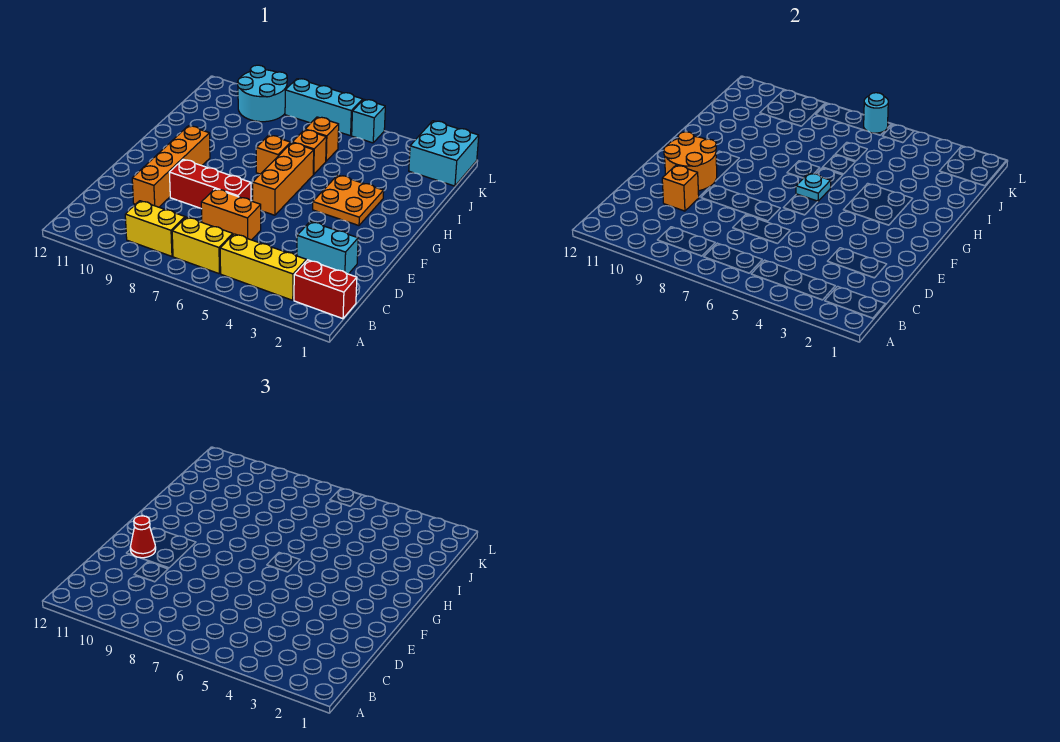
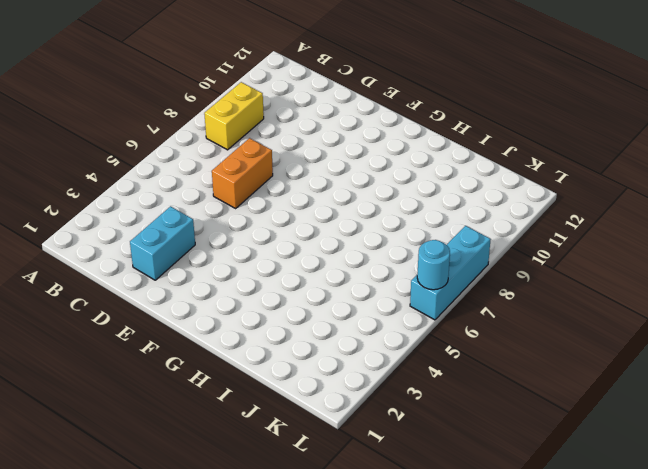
none -> red brick B1:B2 level 1
none -> yellow brick B3:B5 level 1
none -> yellow brick B6:B7 level 1

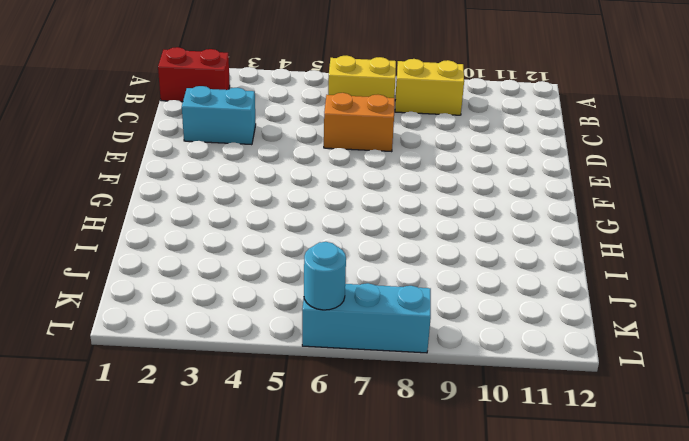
none -> yellow brick B3:B5 level 1
none -> orange brick D10:G10 level 1
none -> red brick E7:E9 level 1

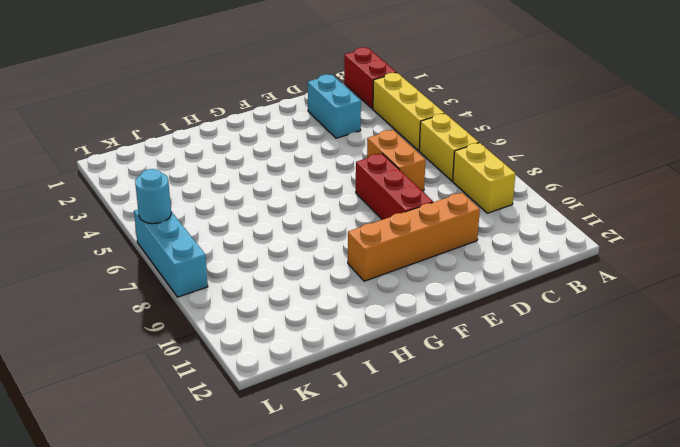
none -> orange brick F6:H6 level 1
none -> orange plate G3:H4 level 1
none -> orange brick H7 level 1

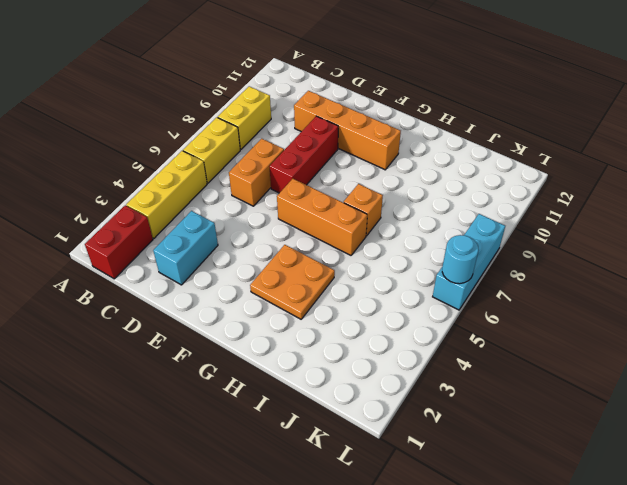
none -> orange brick I6 level 1
none -> orange brick J6 level 1
none -> cyan brick K1:L2 level 1

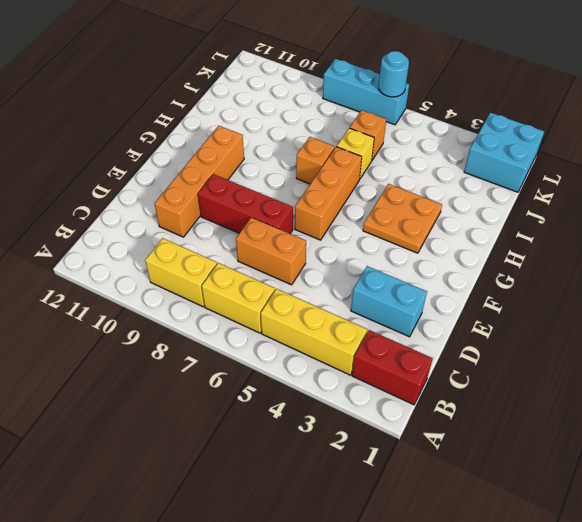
yellow brick I6 level 1 -> orange brick I6 level 1
none -> cyan round brick K9:L10 level 1
none -> cyan brick L5 level 1
none -> orange brick D10 level 2

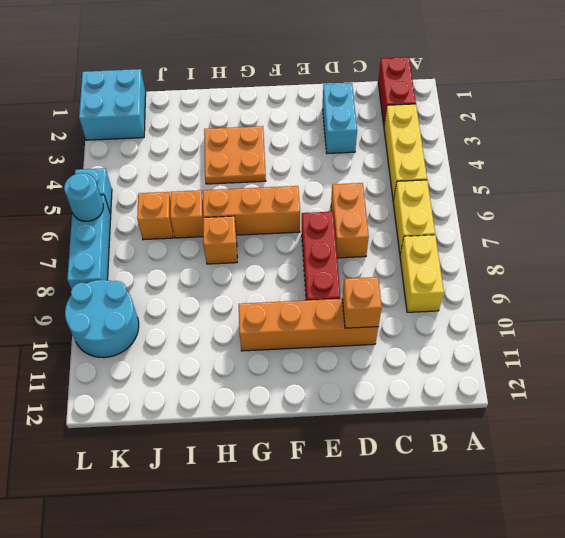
none -> orange round brick E10:F11 level 2
none -> cyan plate G6 level 2
none -> red cone E11 level 3

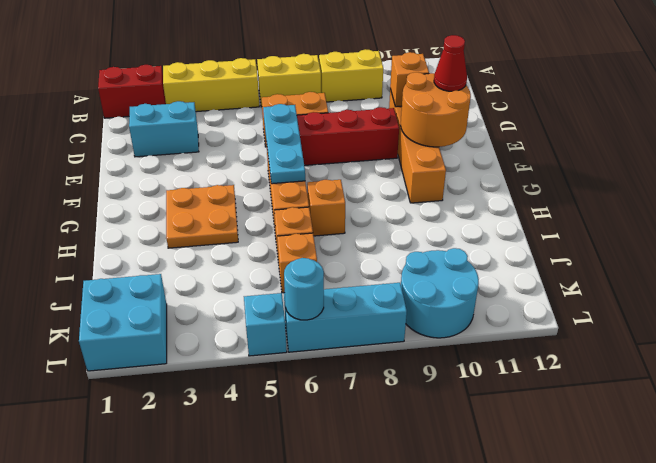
cyan plate E6:G6 level 2 -> cyan plate G6 level 2

